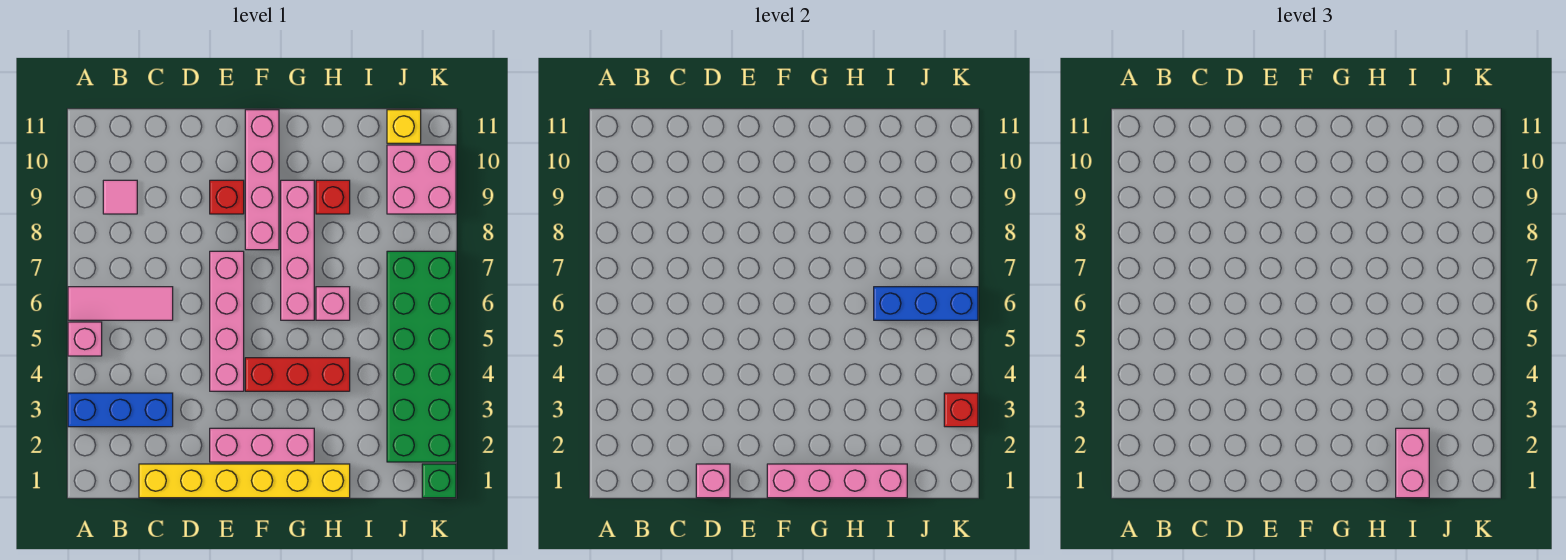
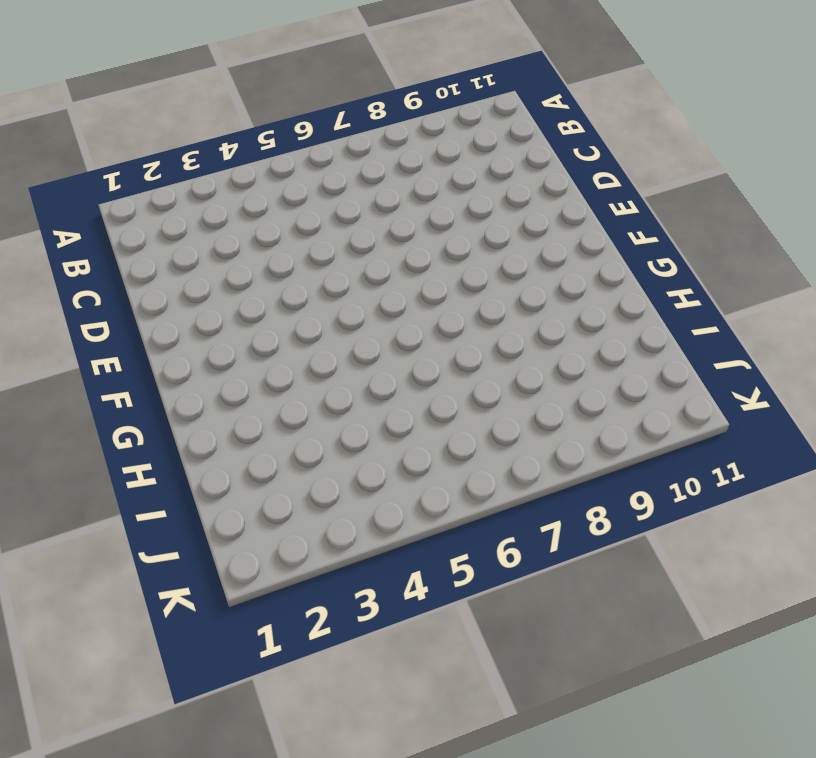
none -> blue brick A3:C3 level 1
none -> pink brick A5 level 1
none -> pink tile A6:C6 level 1

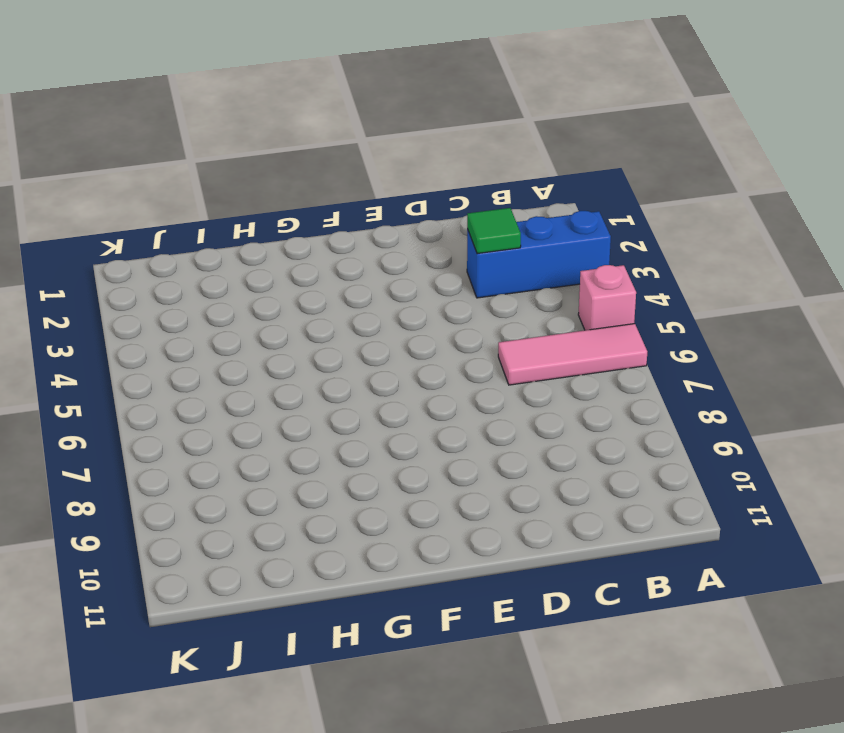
green tile C3 level 2 -> none
none -> pink tile B9 level 1
none -> yellow brick C1:H1 level 1
none -> pink brick E2:G2 level 1

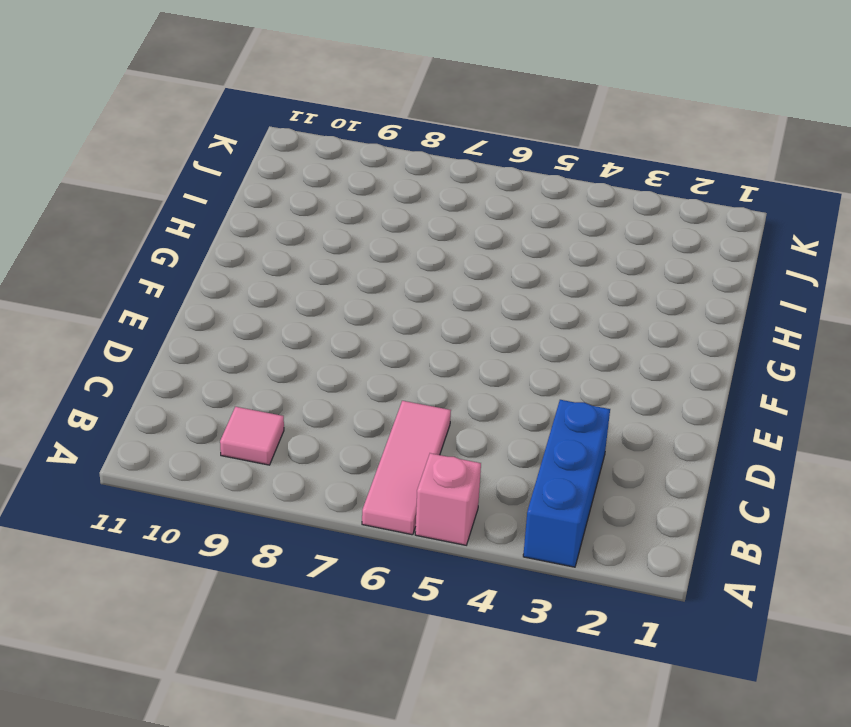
none -> yellow brick C1:H1 level 1
none -> pink brick E2:G2 level 1
none -> pink brick E4:E7 level 1

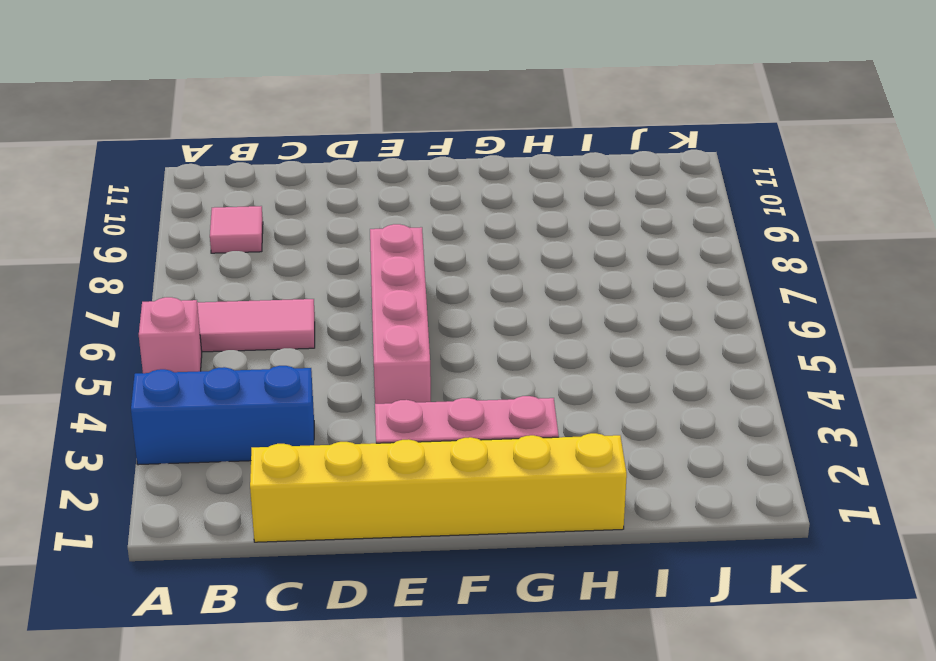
none -> red brick E9 level 1
none -> red brick F4:H4 level 1
none -> pink brick F8:F11 level 1

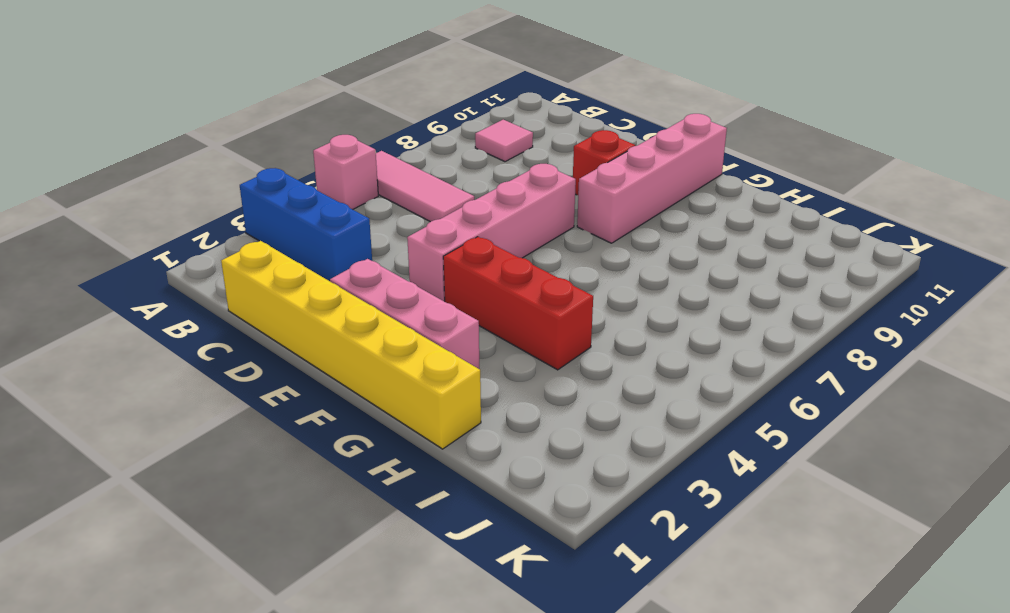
none -> pink brick G6:G9 level 1
none -> pink brick H6 level 1
none -> red brick H9 level 1

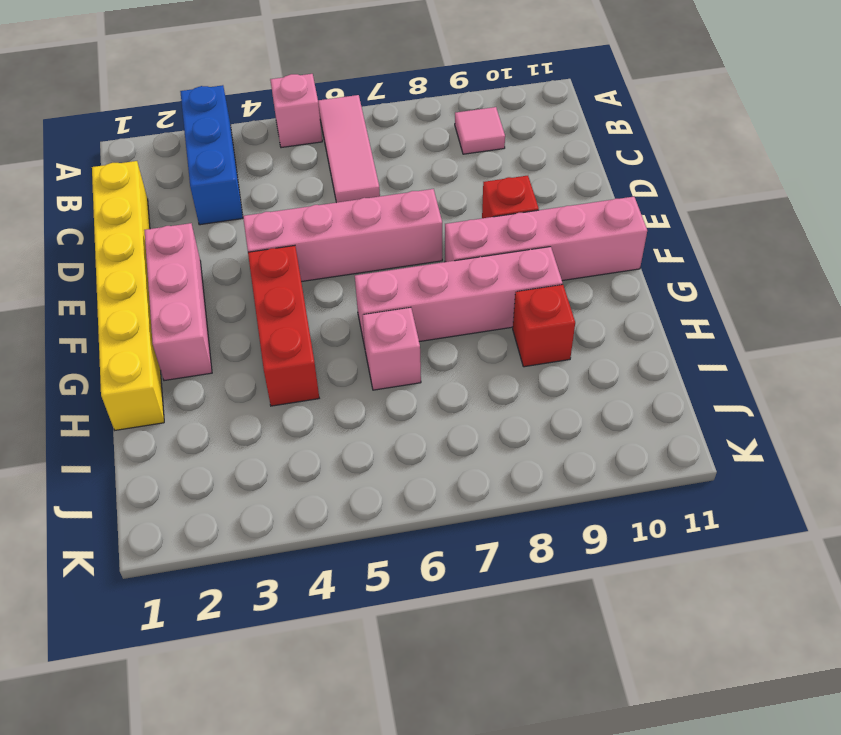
none -> green brick J2:K7 level 1
none -> pink brick J9:K10 level 1
none -> yellow brick J11 level 1

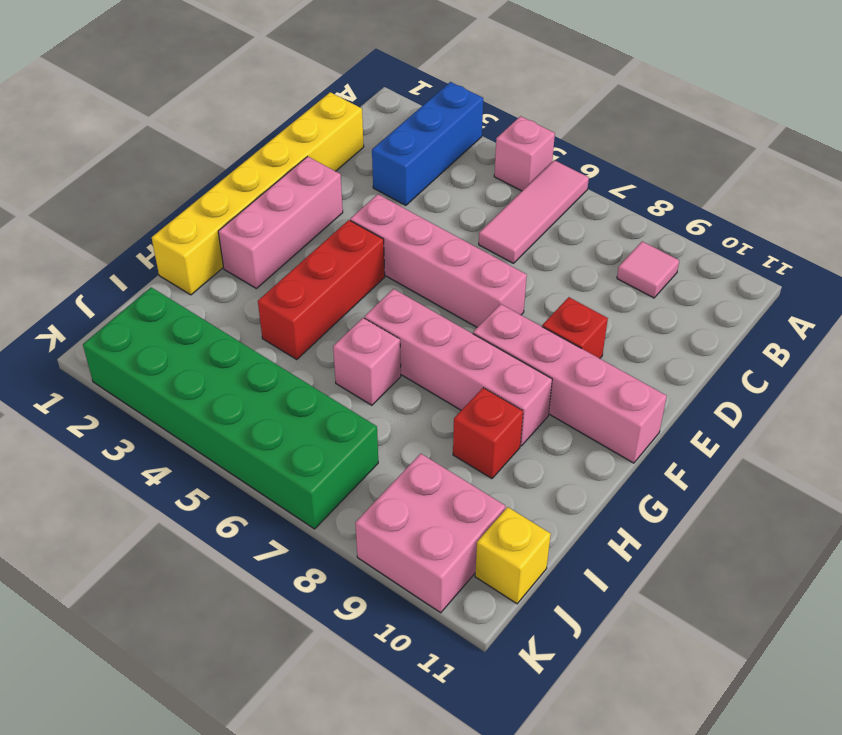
none -> green brick K1 level 1
none -> pink brick D1 level 2
none -> pink brick F1:I1 level 2

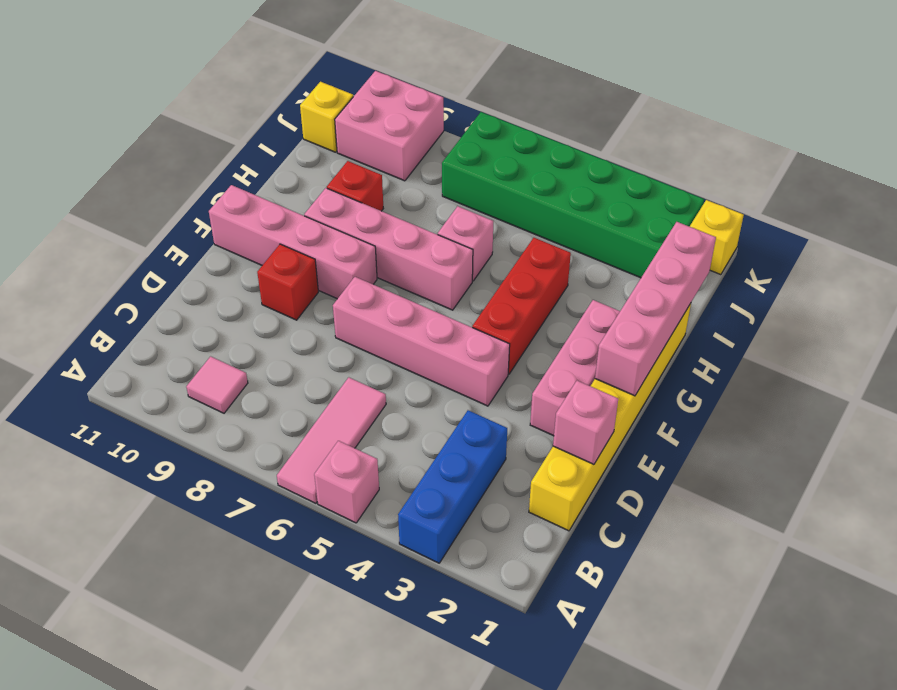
yellow brick K1 level 1 -> green brick K1 level 1
none -> blue brick I6:K6 level 2
none -> red brick K3 level 2
none -> pink brick I1:I2 level 3

